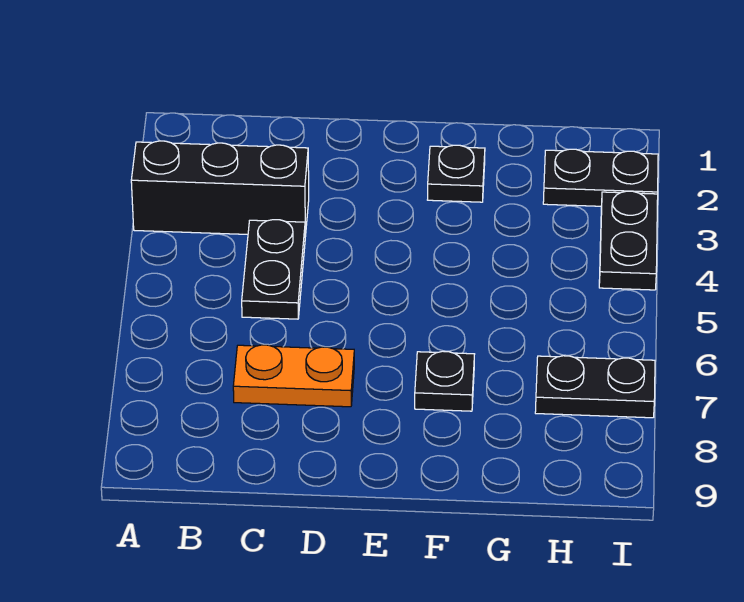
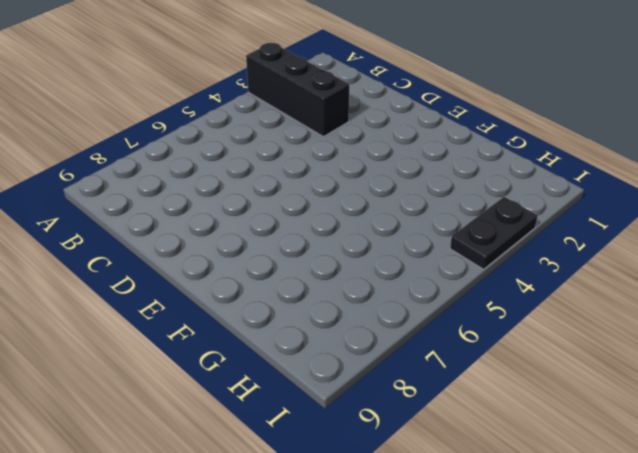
none -> black plate C4:C5 level 1
none -> orange plate C7:D7 level 1

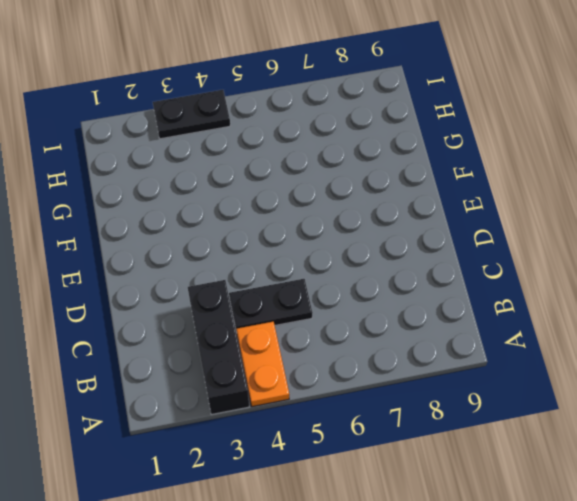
orange plate A4:B4 level 1 -> orange plate C7:D7 level 1
none -> black plate F2 level 1
none -> black plate F7 level 1

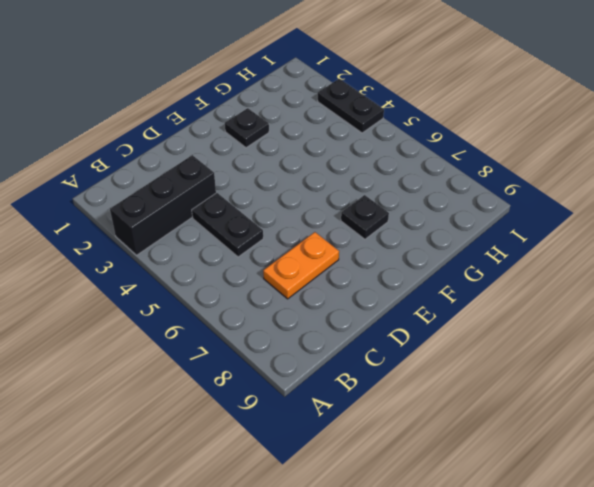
none -> black plate H2:I2 level 1
none -> black plate H7:I7 level 1

